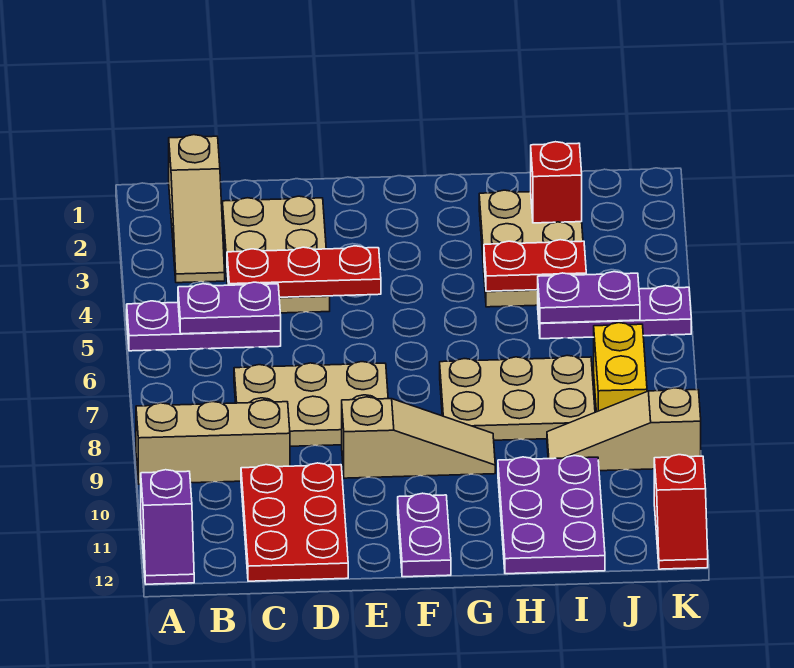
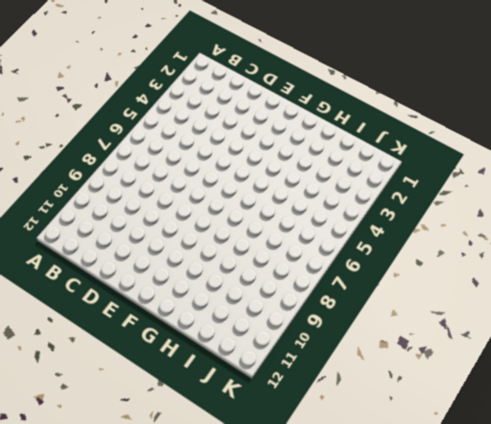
none -> purple plate A5:C5 level 1
none -> tan brick A9:C9 level 1
none -> purple slope A11:A12 level 1 top 11

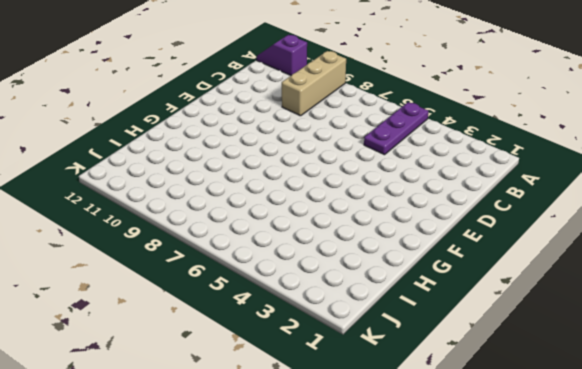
none -> tan slope B1:B3 level 1 top 1
none -> tan plate C2:D4 level 1
none -> tan plate C7:E8 level 1

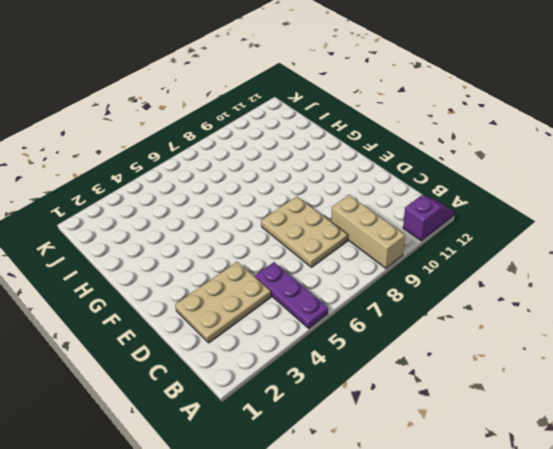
none -> tan slope B1:B3 level 1 top 1
none -> red plate C10:D12 level 1
none -> tan slope E9:G9 level 1 top E

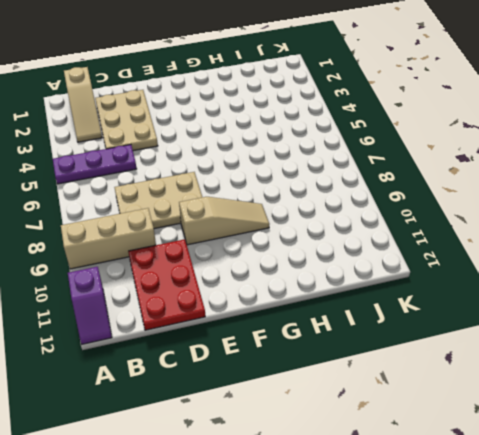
none -> purple plate F11:F12 level 1
none -> tan plate G7:I8 level 1
none -> tan plate H2:I4 level 1

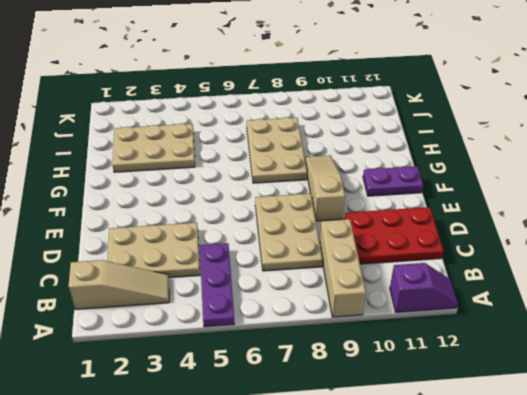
none -> purple plate H10:I12 level 1
none -> purple plate I5:K5 level 1
none -> tan slope I9:K9 level 1 top K

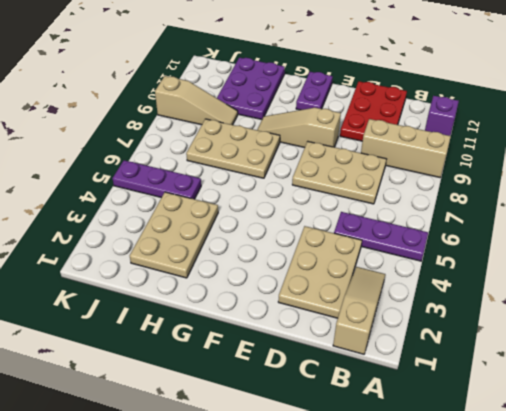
none -> yellow brick J7:J8 level 1
none -> red slope K11:K12 level 1 top 11
none -> purple plate B5:C5 level 2

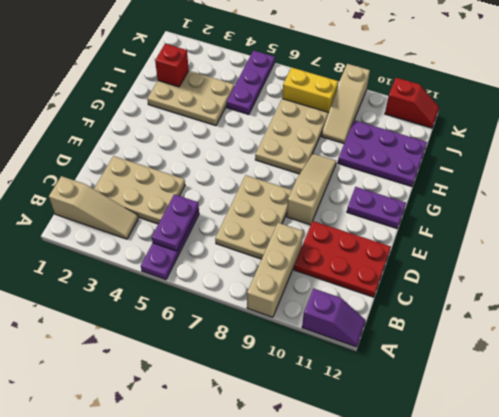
none -> red plate C4:E4 level 2
none -> red plate H4:I4 level 2
none -> purple plate I5:J5 level 2

